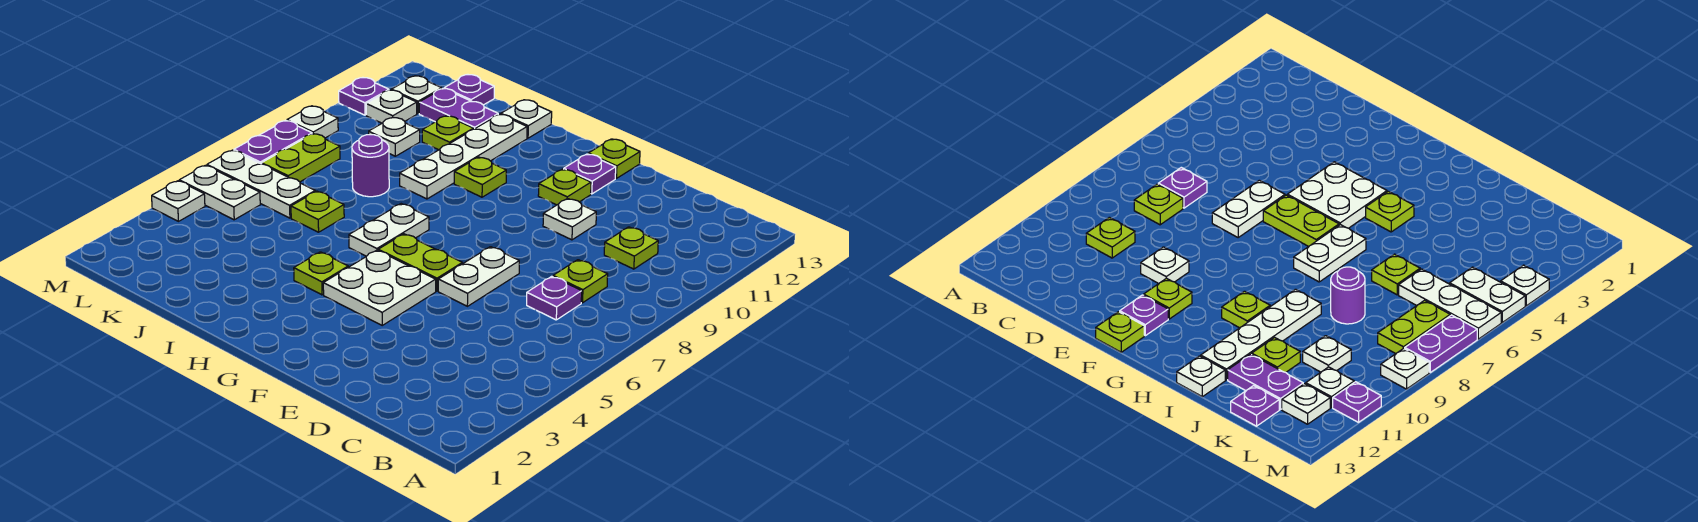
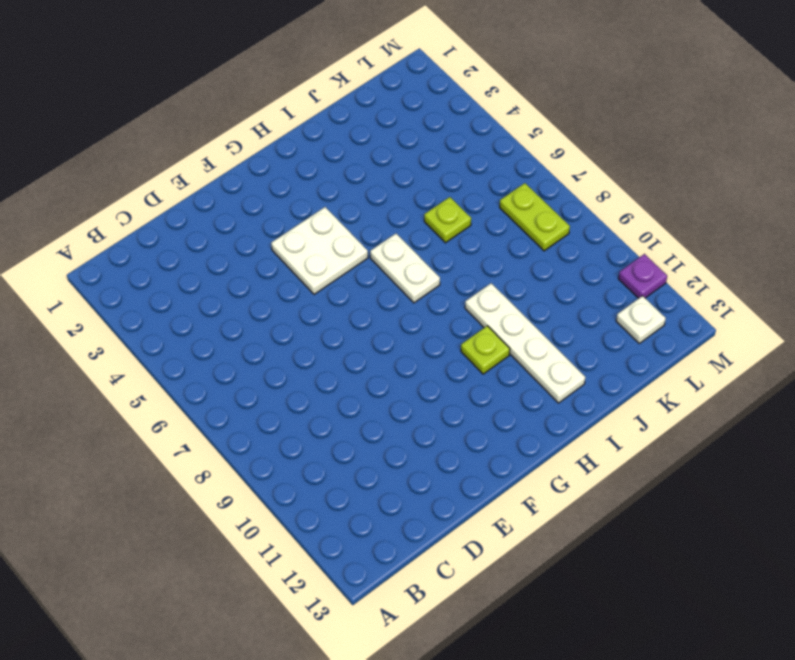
none -> purple plate C7 level 1
none -> lime plate C8 level 1
none -> lime plate C10 level 1
none -> white plate E6:E7 level 1

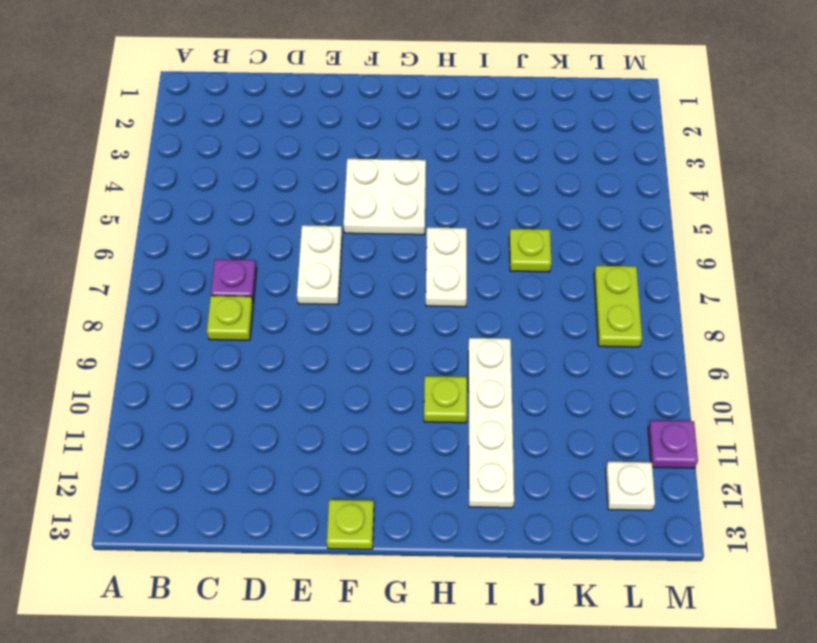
none -> lime plate C10 level 1
none -> white plate E10 level 1
none -> lime plate F6:G6 level 1
none -> lime plate F11 level 1

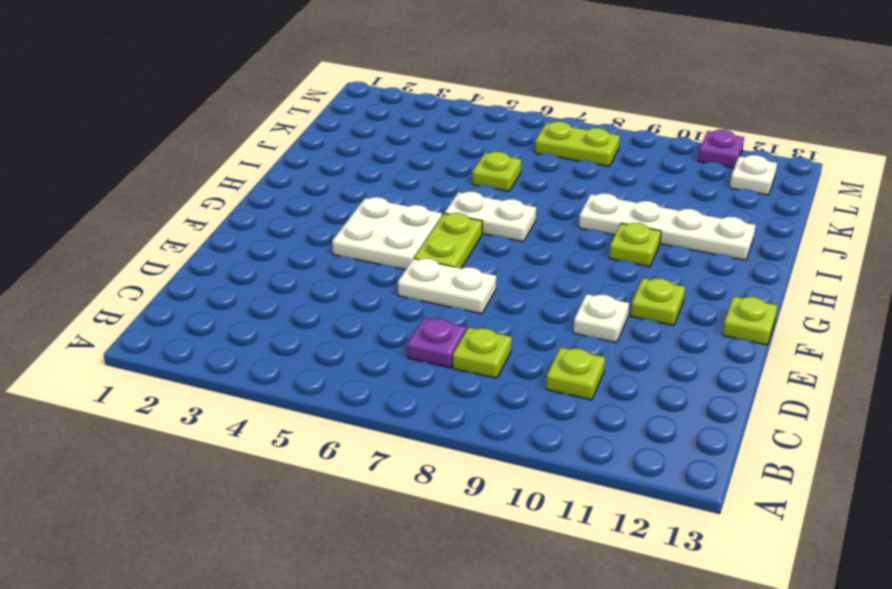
none -> purple plate F12 level 1
none -> lime plate H4 level 1
none -> white plate I13 level 1
none -> purple round brick J8 level 1

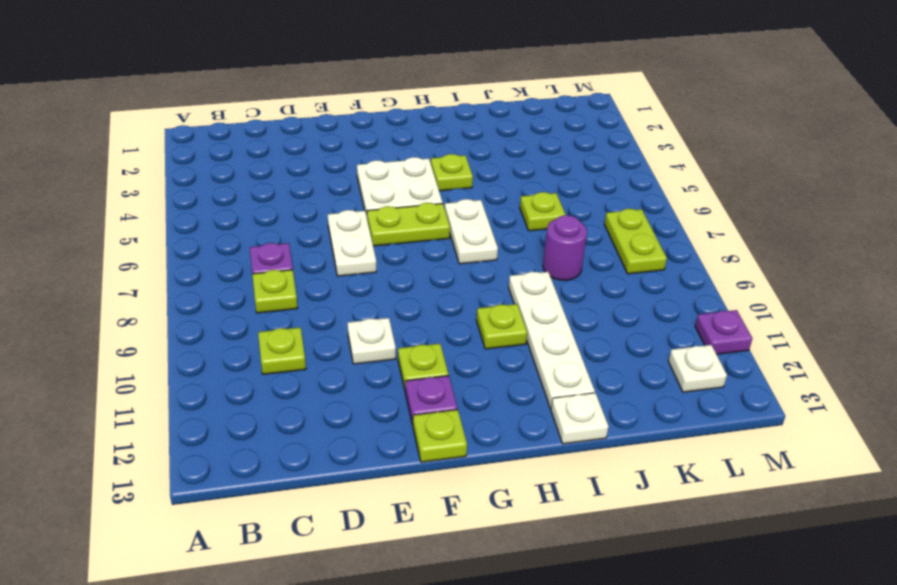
none -> lime plate J11 level 1
none -> purple plate J12:K12 level 1
none -> white plate K6:M6 level 1
none -> white plate K10 level 1

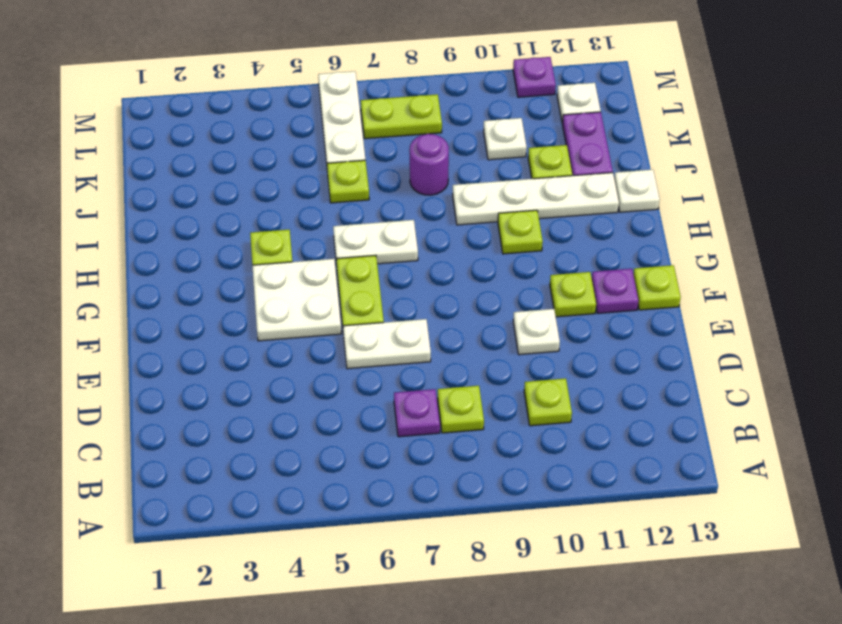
none -> purple plate K13 level 1
none -> white plate L5:M5 level 1
none -> white plate L11 level 1
none -> white plate M4 level 1

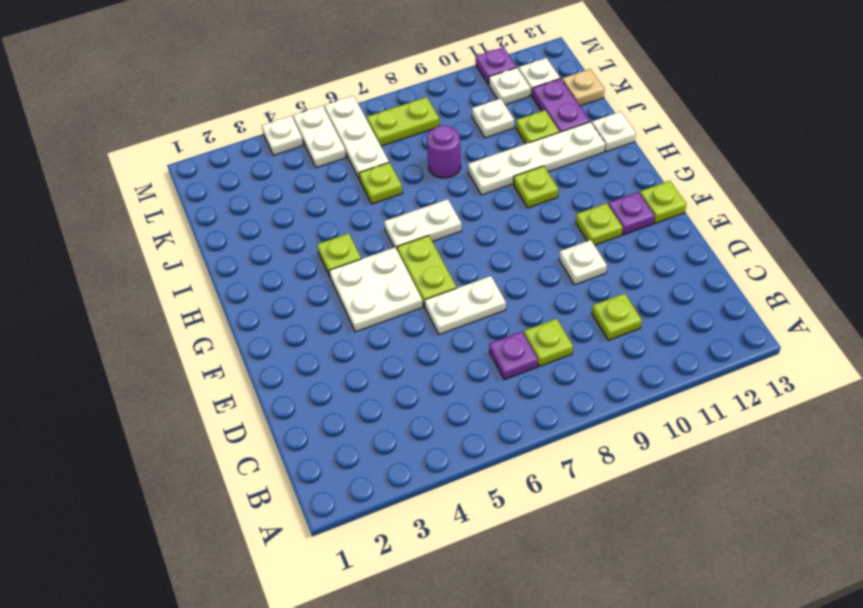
tan plate K13 level 1 -> purple plate K13 level 1
none -> purple plate M7:M8 level 1
none -> white plate M9 level 1

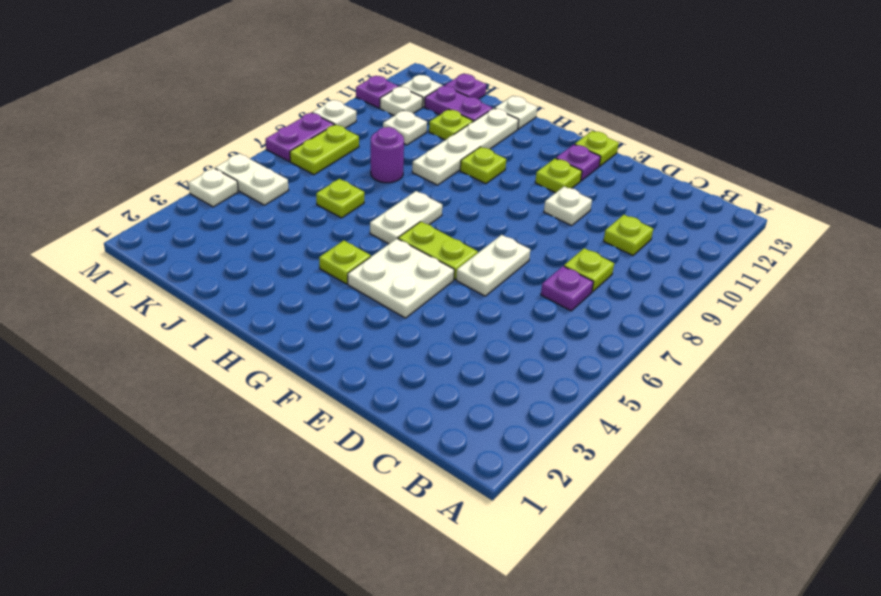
none -> white plate K6:M6 level 1

